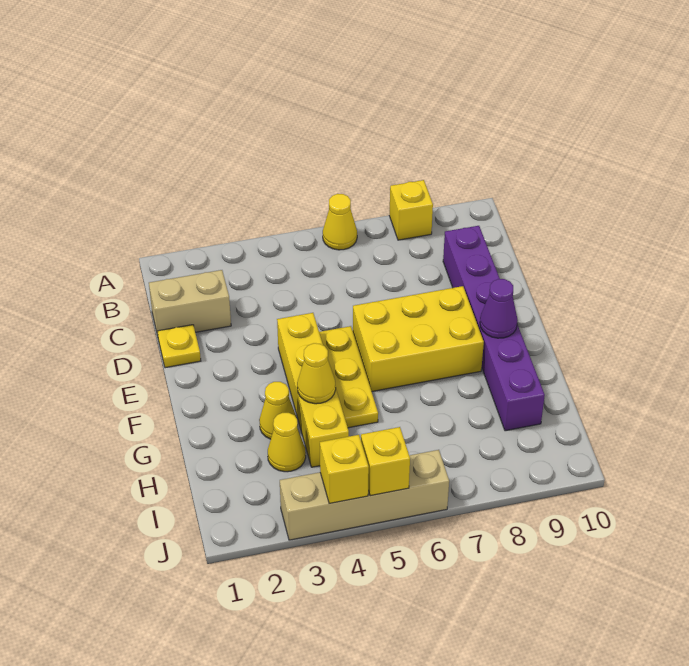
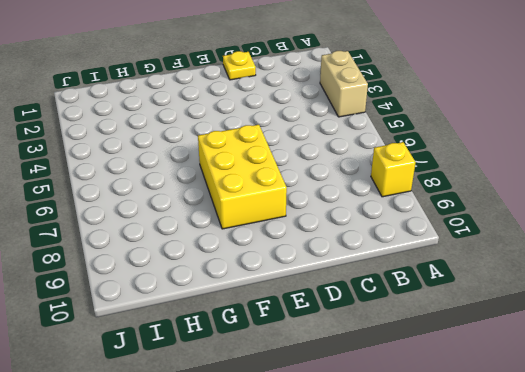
tan brick A3:A4 level 1 -> tan brick C1:C2 level 1
none -> yellow cone A6 level 1
none -> purple brick C9:H9 level 1
none -> yellow brick E4:H4 level 1

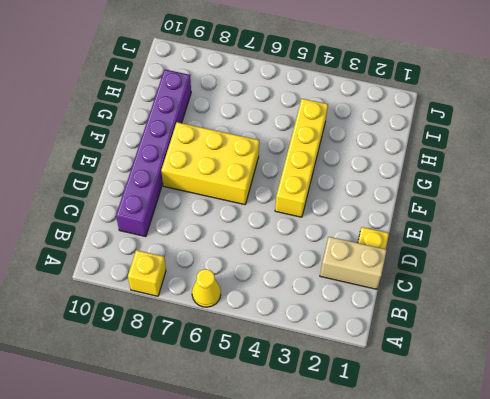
none -> yellow plate E5:G5 level 1
none -> yellow cone G3 level 1
none -> yellow cone H3 level 1

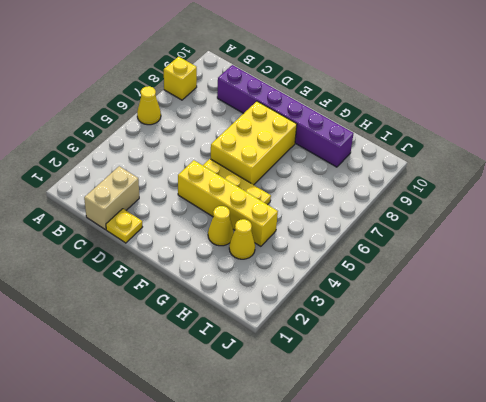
none -> tan brick J3:J6 level 1
none -> purple cone F9 level 2
none -> yellow cone G4 level 2

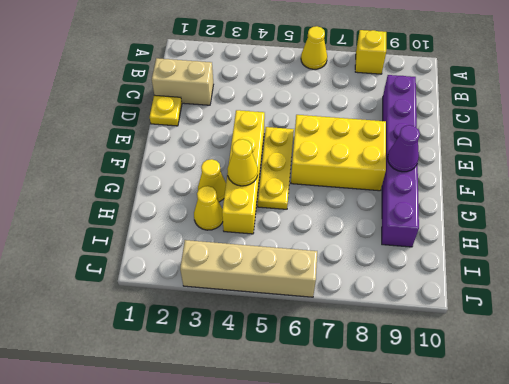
none -> yellow brick J4 level 2
none -> yellow brick J5 level 2

